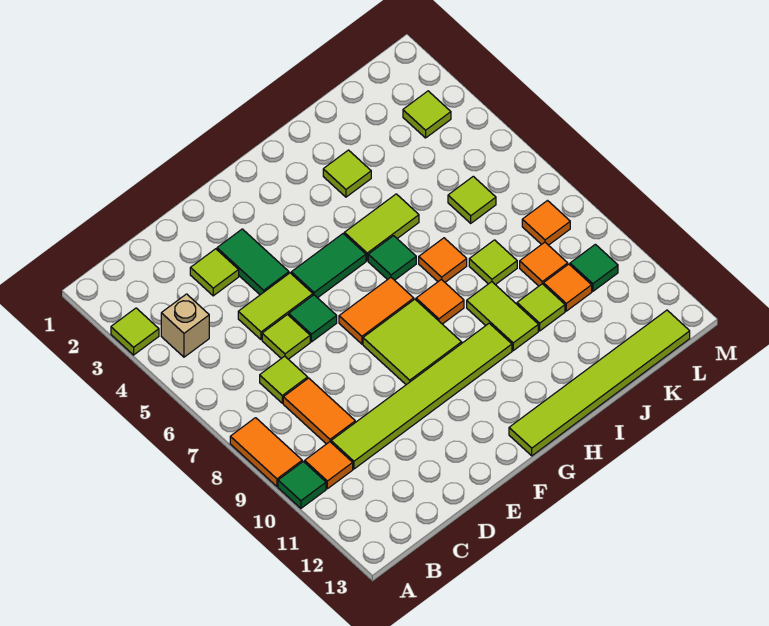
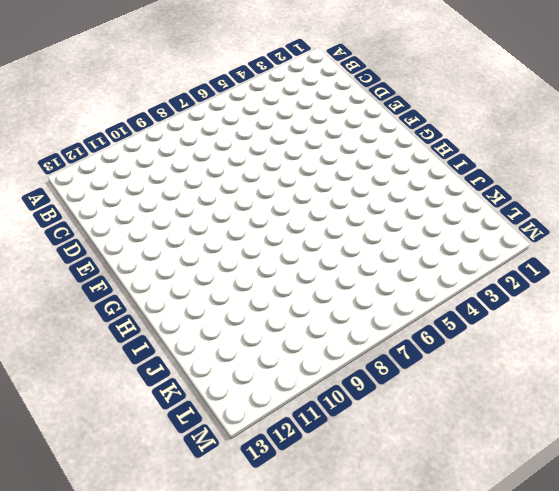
none -> lime tile A3 level 1
none -> orange tile A8:A9 level 1
none -> green tile A10 level 1
none -> tan brick B4 level 1

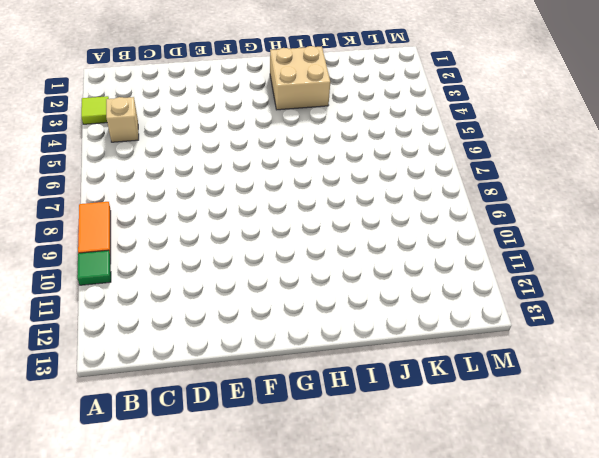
tan brick H2:I3 level 1 -> lime tile I3 level 1
none -> orange tile B10 level 1
none -> lime tile C7 level 1
none -> orange tile C8:C9 level 1
none -> lime tile C10:H10 level 1

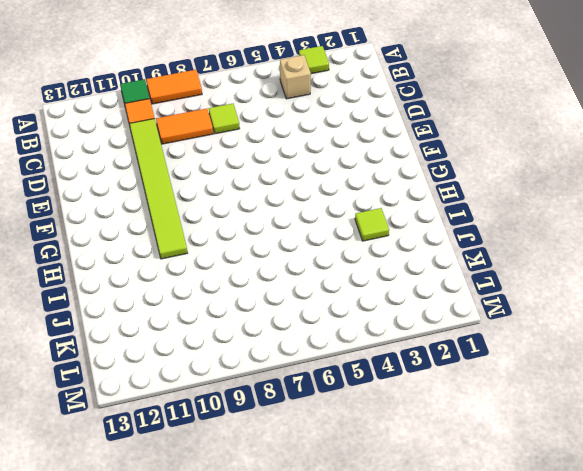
none -> lime tile D3 level 1
none -> lime tile D5:E5 level 1
none -> lime tile D6 level 1
none -> green tile E3:E4 level 1

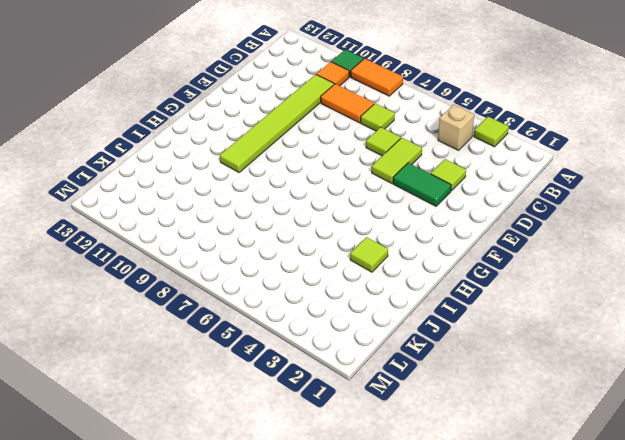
none -> green tile E6 level 1
none -> green tile F5:G5 level 1
none -> orange tile F7:G7 level 1
none -> lime tile F8:G9 level 1

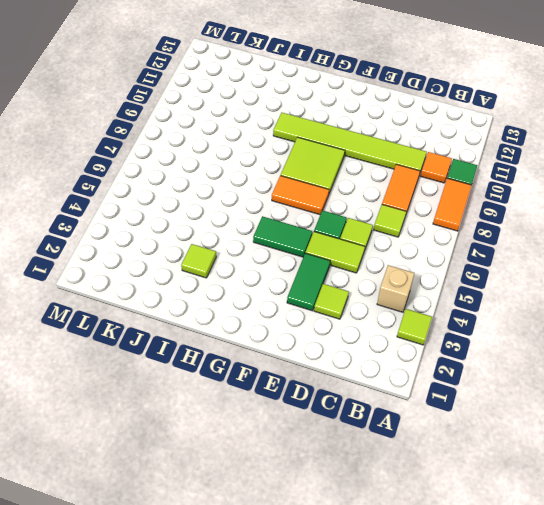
none -> lime tile G13:L13 level 1
none -> lime tile H5:I5 level 1
none -> green tile H6 level 1
none -> orange tile H8 level 1

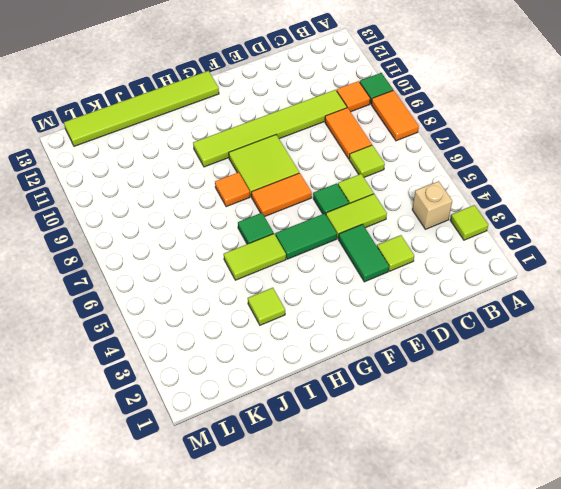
none -> orange tile I7 level 1
none -> lime tile I9:I10 level 1
none -> lime tile J8 level 1
none -> lime tile J10 level 1

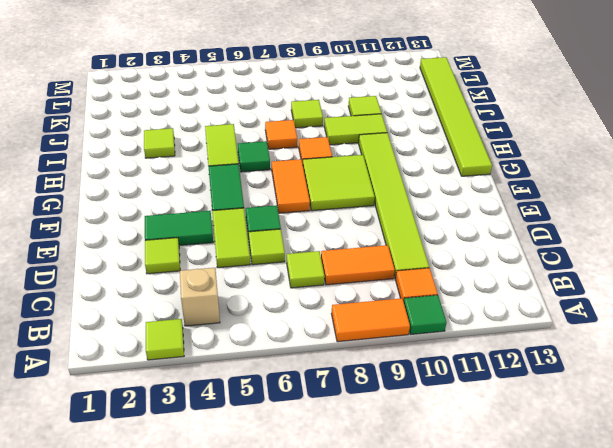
none -> lime tile K6 level 1
none -> orange tile K9 level 1
none -> orange tile K10 level 1
none -> lime tile L3 level 1

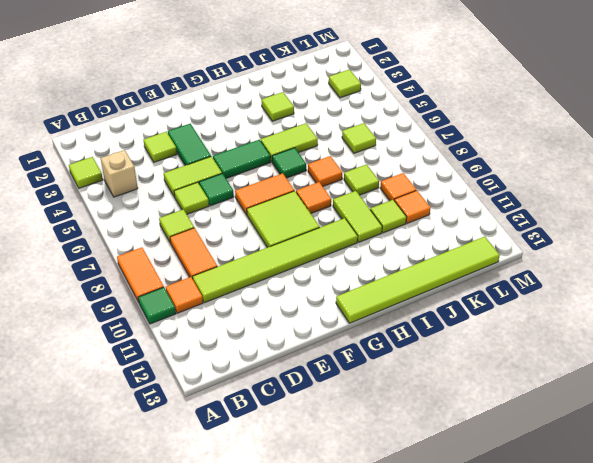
none -> orange tile L8 level 1
none -> green tile L10 level 1

